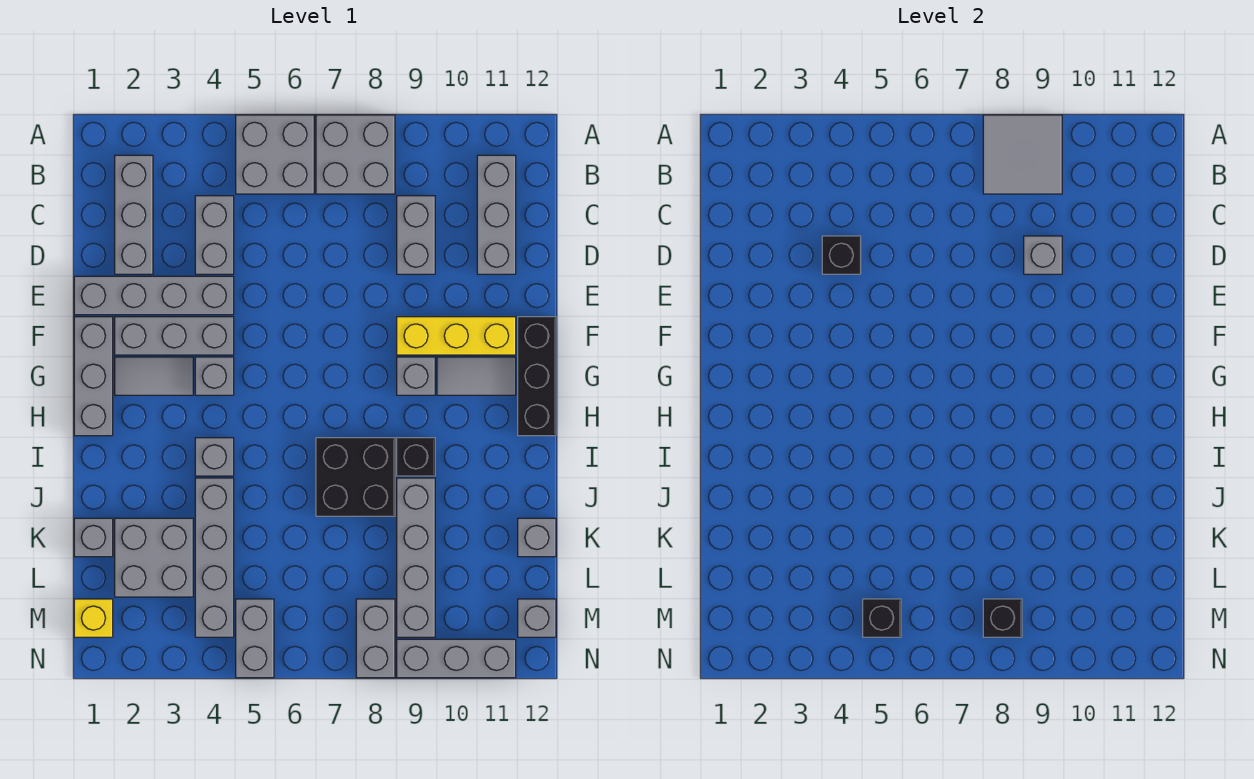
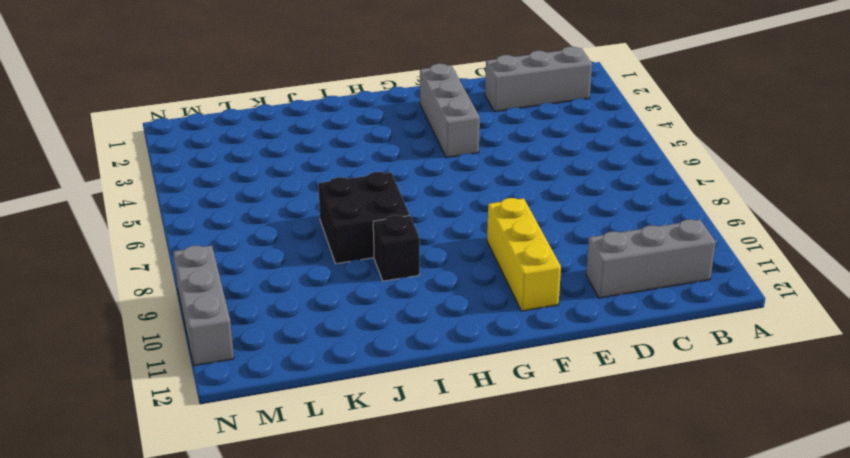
none -> grey brick A5:B6 level 1
none -> grey brick A7:B8 level 1
none -> grey brick C4:D4 level 1
none -> grey brick C9:D9 level 1

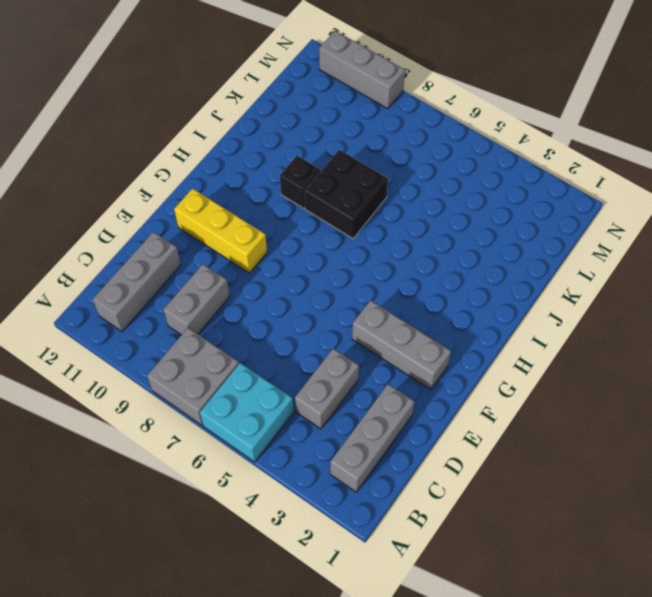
cyan brick A5:B6 level 1 -> grey brick A5:B6 level 1
none -> grey brick E1:E4 level 1
none -> grey brick F1:H1 level 1
none -> black brick F12:H12 level 1
none -> grey tile G2:G3 level 1

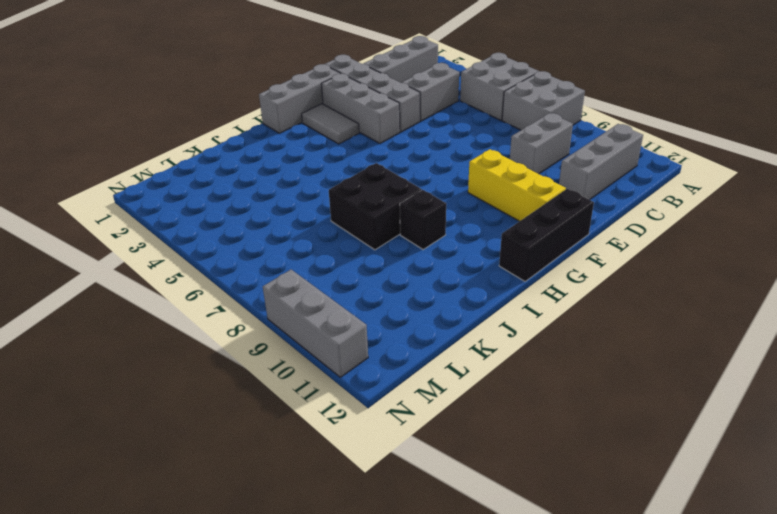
none -> grey brick G4 level 1
none -> grey brick G9 level 1
none -> grey tile G10:G11 level 1
none -> grey brick I4 level 1

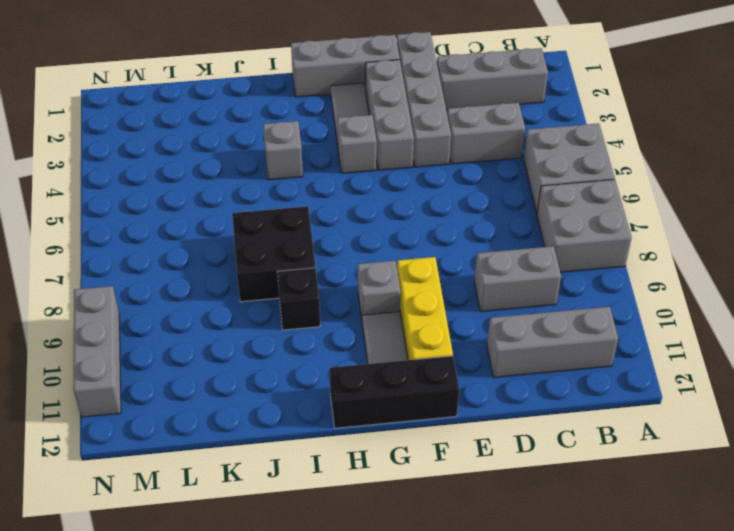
none -> grey brick J4:M4 level 1
none -> grey brick J9:M9 level 1
none -> grey brick K1 level 1
none -> grey brick K2:L3 level 1

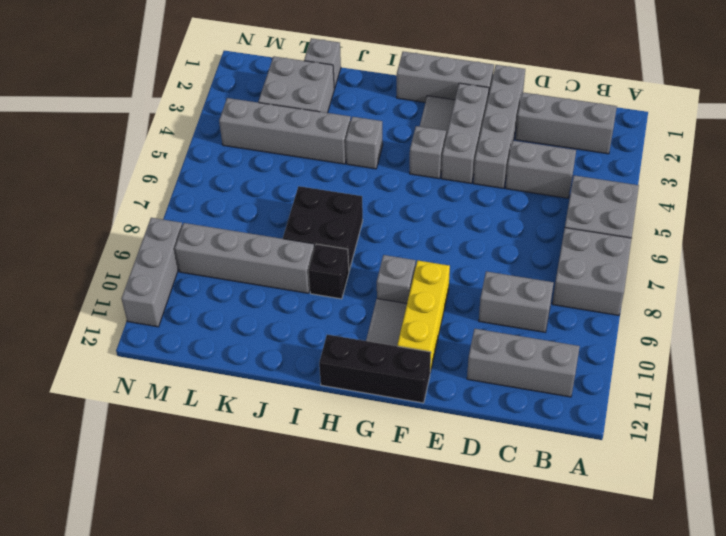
none -> grey brick K12 level 1
none -> yellow brick M1 level 1
none -> grey brick M5:N5 level 1
none -> grey brick M8:N8 level 1

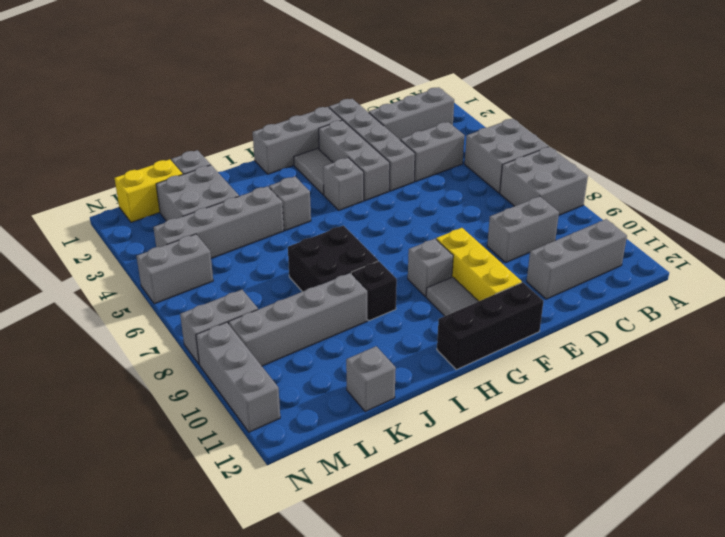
yellow brick L1:M1 level 1 -> yellow brick M1 level 1
none -> grey brick M12 level 1
none -> grey tile A8:B9 level 2
none -> black brick D4 level 2
none -> grey brick D9 level 2

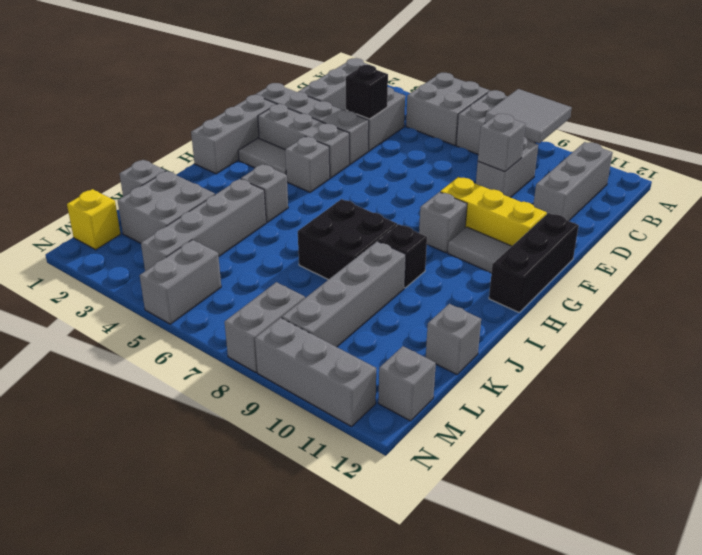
none -> black brick M5 level 2
none -> black brick M8 level 2

